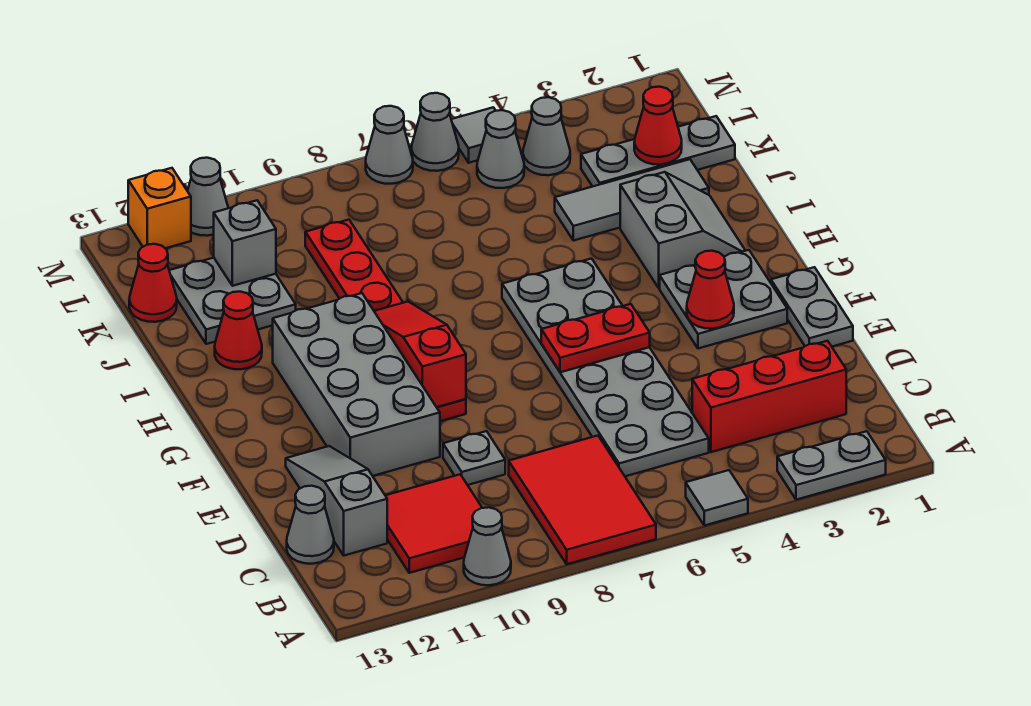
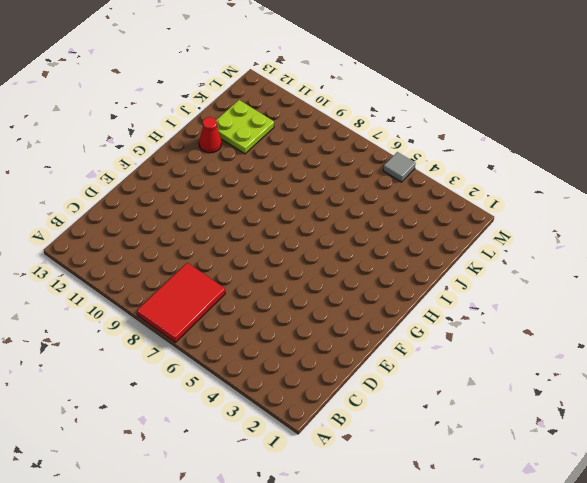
lime plate J11:K12 level 1 -> grey plate J11:K12 level 1
none -> grey plate A2:A3 level 1
none -> grey tile A5 level 1
none -> grey cone A10 level 1
none -> red tile B10:C11 level 1

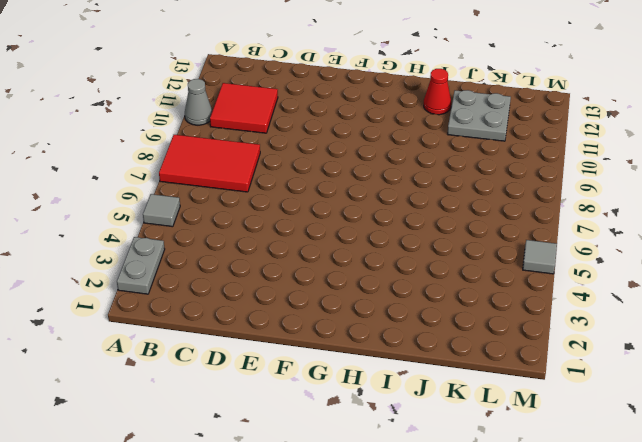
none -> red brick C2:C4 level 1
none -> grey plate C5:H6 level 1
none -> grey slope C12:E12 level 1 top C
none -> grey cone C13 level 1

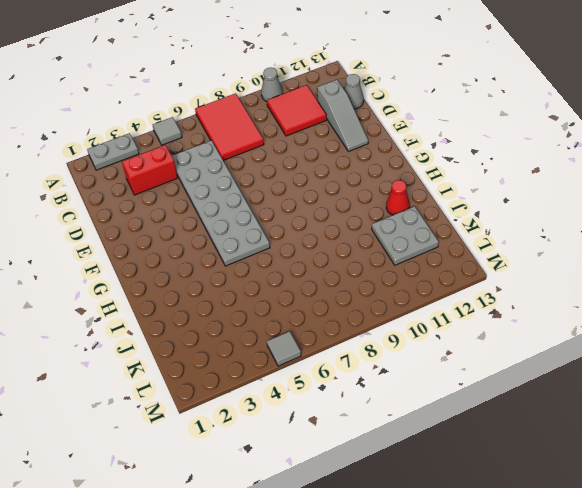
red brick C3:C4 level 1 -> red brick C2:C4 level 1
none -> grey plate D9 level 1
none -> grey plate E1:F1 level 1
none -> grey brick E10:H11 level 1
none -> grey plate F2:G3 level 1

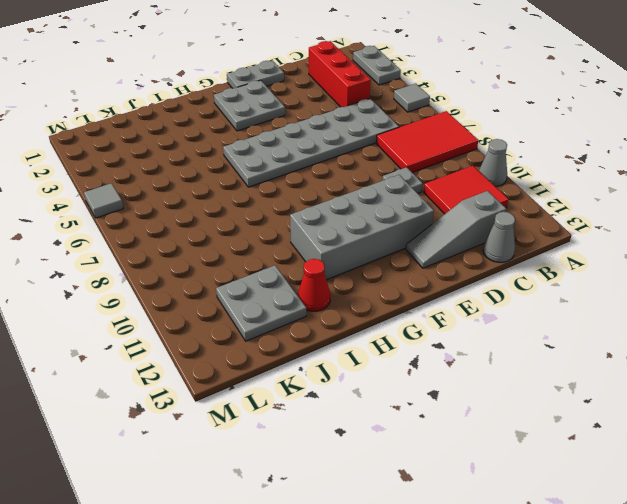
none -> red plate F9:K9 level 1
none -> grey slope H2:I3 level 1 top 3
none -> grey tile J2:J4 level 1
none -> grey plate K1:K3 level 1

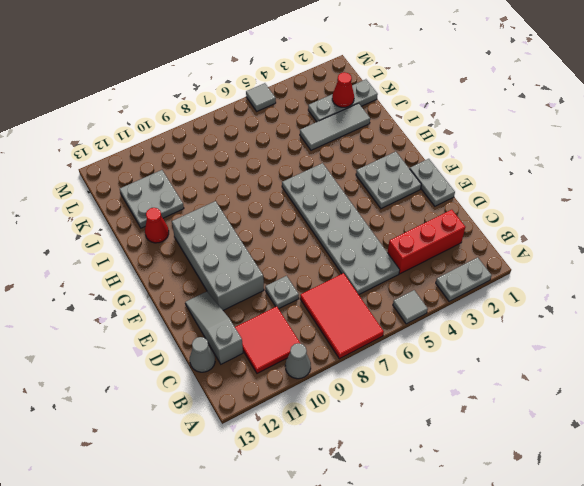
none -> red plate F9:K9 level 1
none -> grey slope H2:I3 level 1 top 3
none -> red cone K13 level 1
none -> grey cone L4 level 1

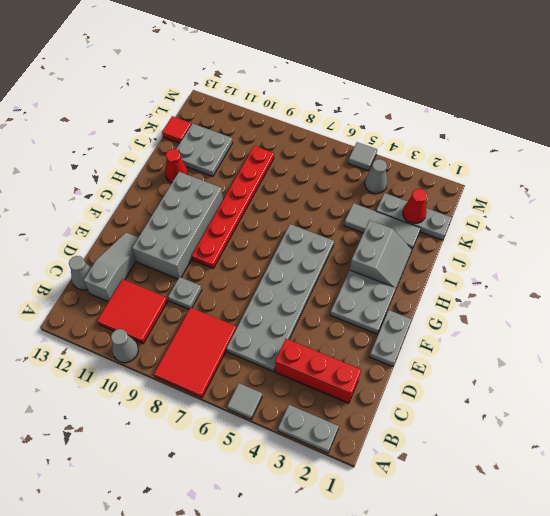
red tile K13 level 1 -> red cone K13 level 1
none -> grey cone L5 level 1
none -> grey cone M6 level 1
none -> grey cone M7 level 1
none -> grey cone M11 level 1

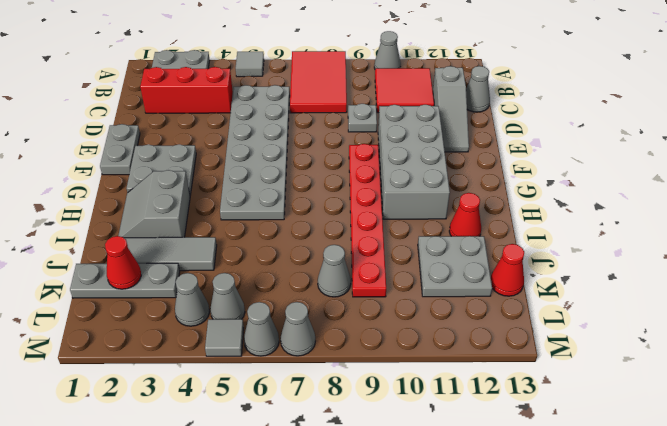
grey cone K8 level 1 -> grey cone M11 level 1
none -> orange brick M12 level 1
none -> red cone F3 level 2
none -> red plate F5:F6 level 2
none -> red slope F9:H9 level 2 top F

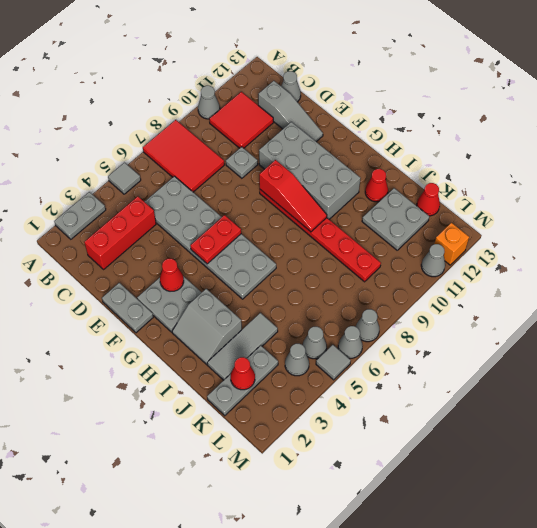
none -> grey brick K11 level 2

